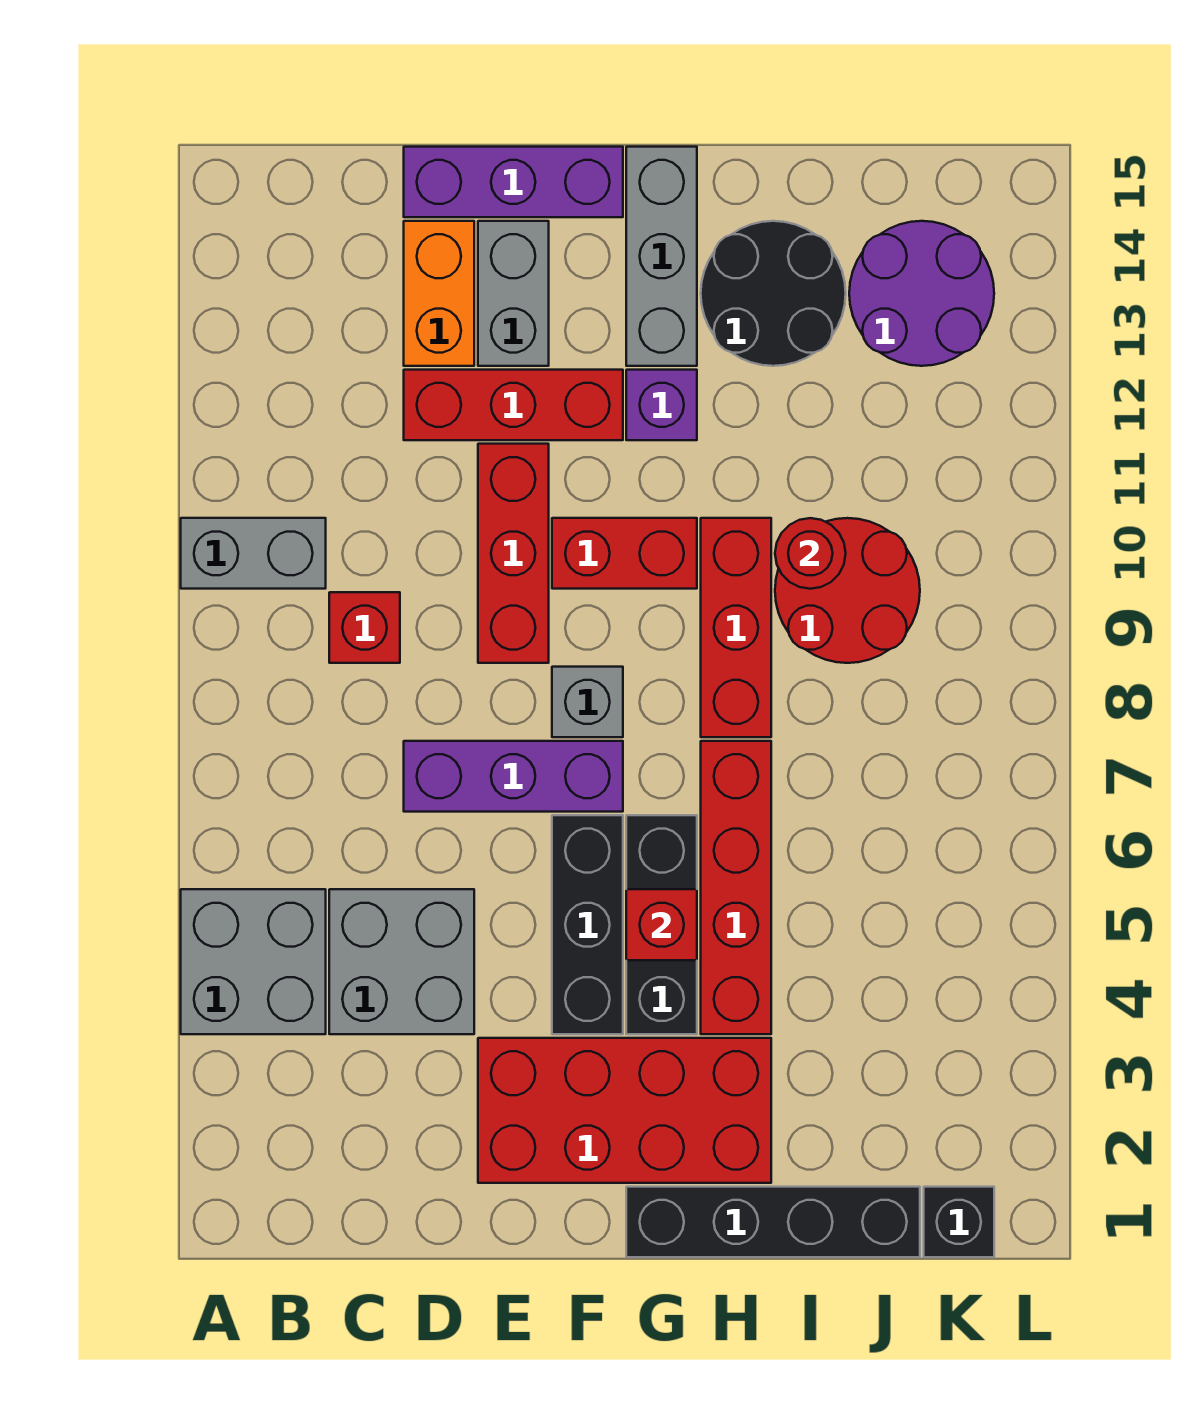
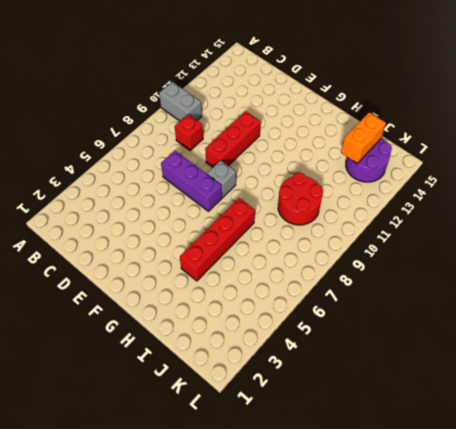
orange brick J13:J14 level 2 -> orange brick D13:D14 level 1
none -> grey brick A4:B5 level 1
none -> grey brick C4:D5 level 1
none -> red brick D12:F12 level 1

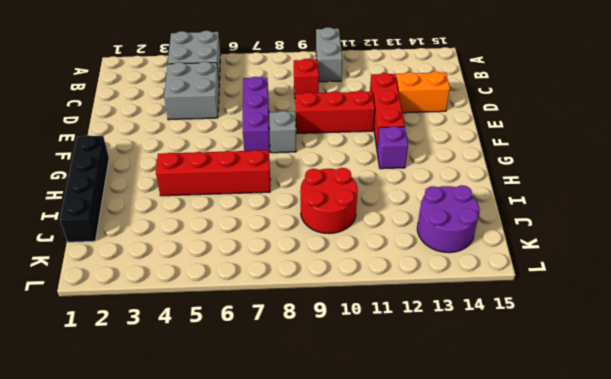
none -> purple brick D15:F15 level 1
none -> red brick E2:H3 level 1
none -> grey brick E13:E14 level 1

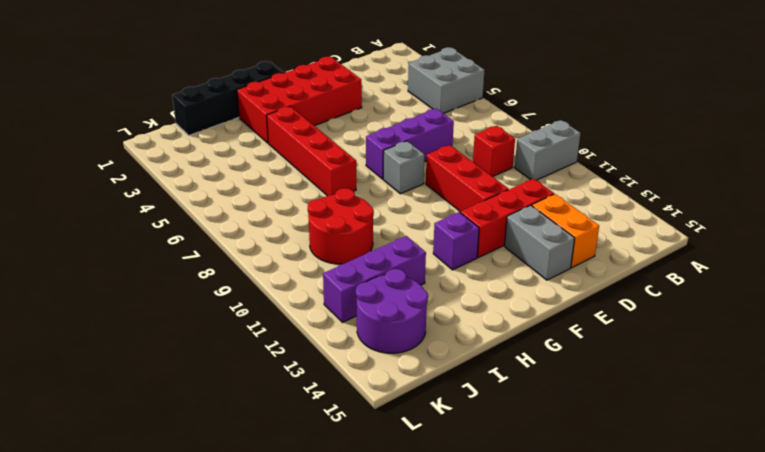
purple brick I12:K12 level 1 -> purple brick D15:F15 level 1
none -> grey brick C4:D5 level 1
none -> black brick F4:F6 level 1
none -> red brick F10:G10 level 1

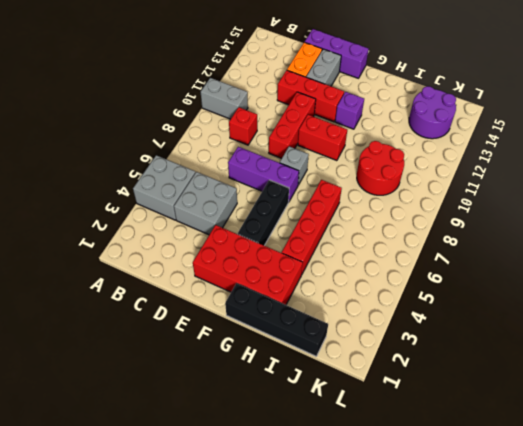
none -> black brick G4:G6 level 1
none -> grey brick G13:G15 level 1
none -> red brick H8:H10 level 1

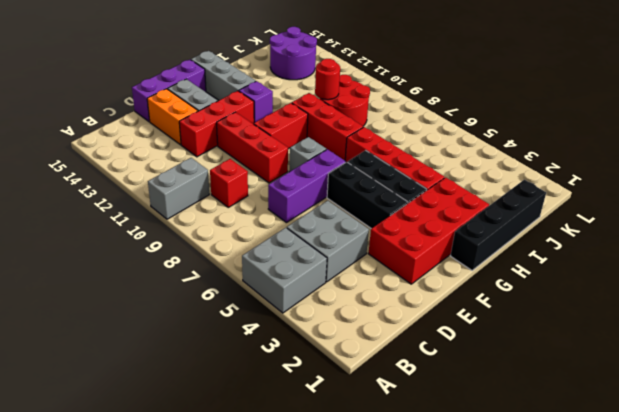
none -> black round brick H13:I14 level 1
none -> black brick K1 level 1
none -> red brick G5 level 2

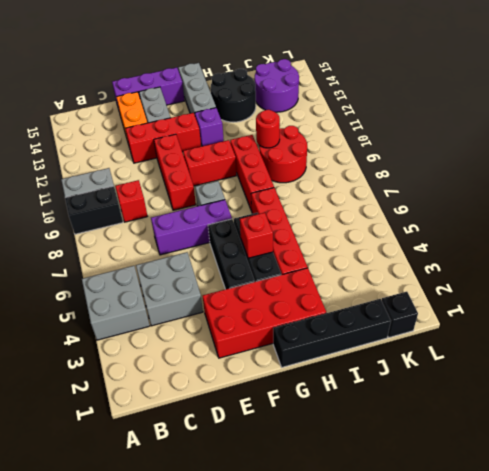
black brick A9:B9 level 1 -> none

